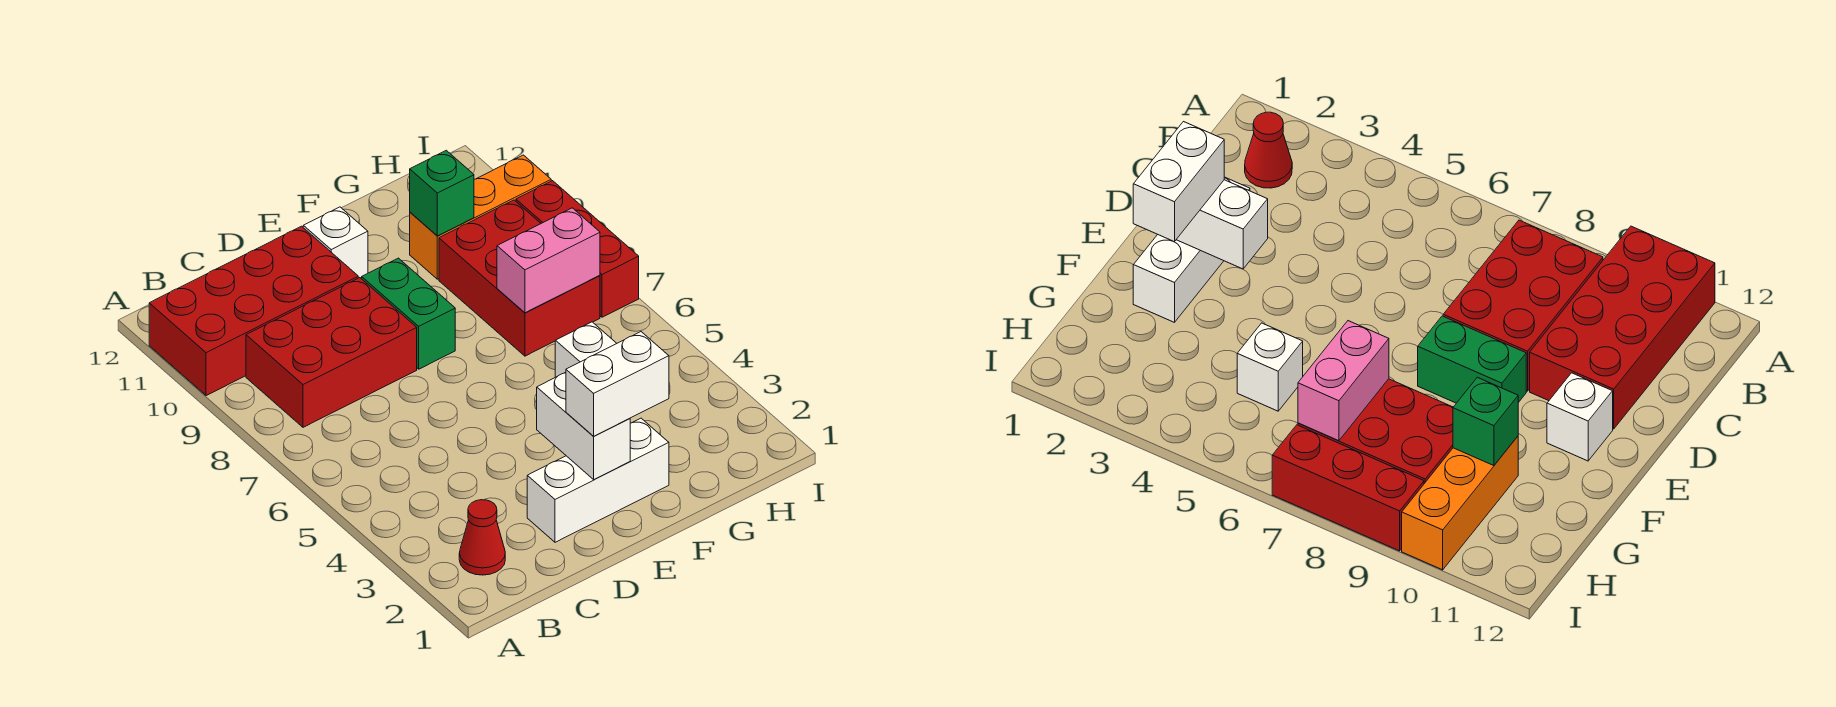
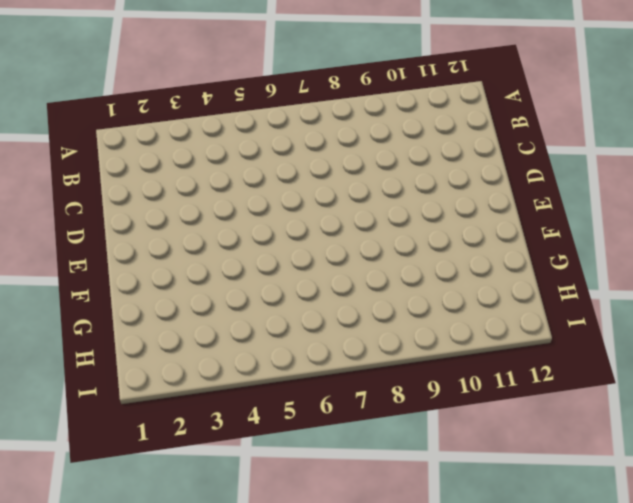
none -> red brick A10:D11 level 1
none -> red cone B2 level 1
none -> red brick B8:D9 level 1

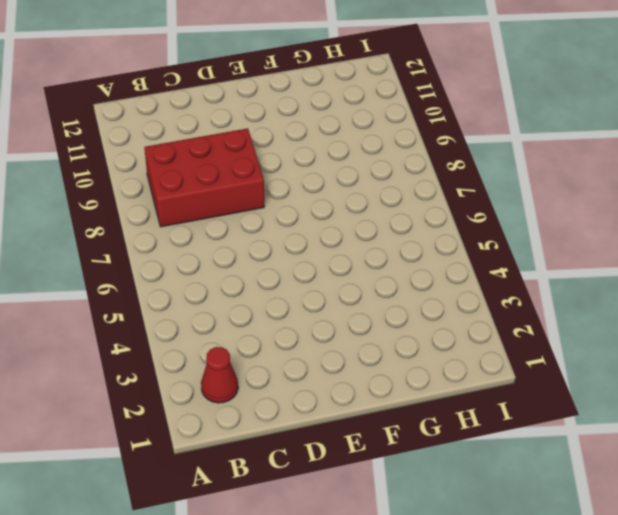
none -> red brick A10:D11 level 1
none -> white brick D2:F2 level 1
none -> green brick E8:E9 level 1

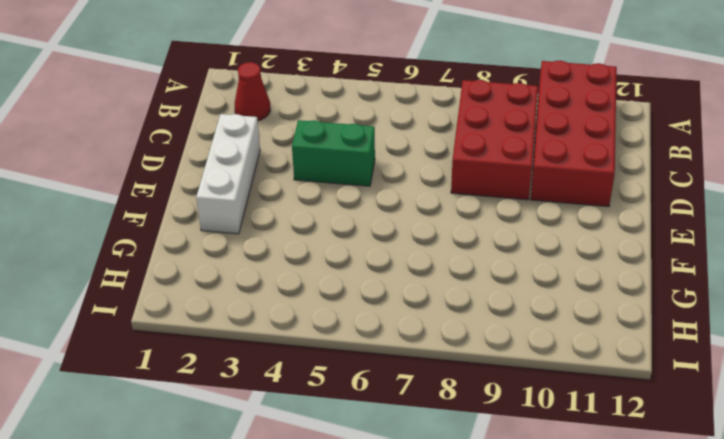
green brick D4:D5 level 1 -> green brick E8:E9 level 1
none -> white brick E11 level 1
none -> white brick G5 level 1
none -> red brick G7:H9 level 1

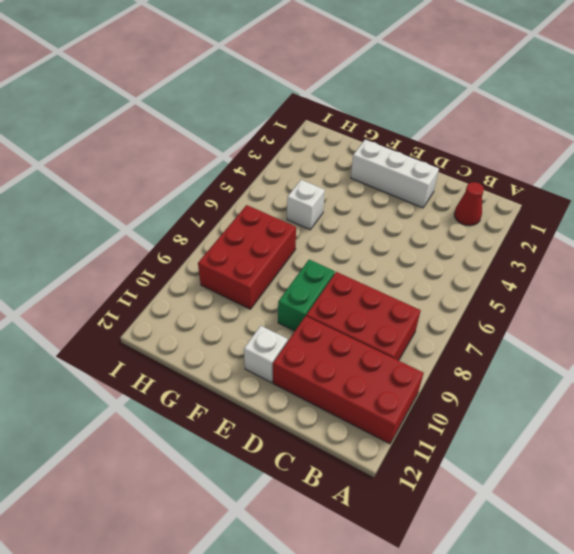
none -> orange brick G10:I10 level 1
none -> red brick I7:I9 level 1
none -> white brick E2:E3 level 2

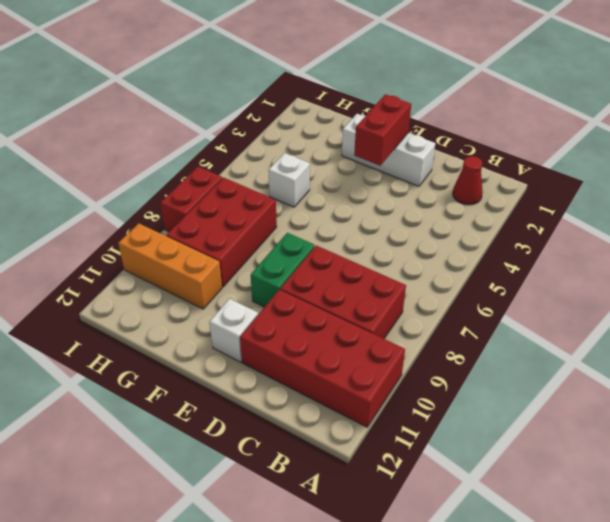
red brick E2:E3 level 2 -> white brick E2:E3 level 2
red brick I7:I8 level 1 -> red brick I7:I9 level 1
none -> pink brick G7:H7 level 2
none -> green brick G10 level 2
none -> white brick E2:F2 level 3

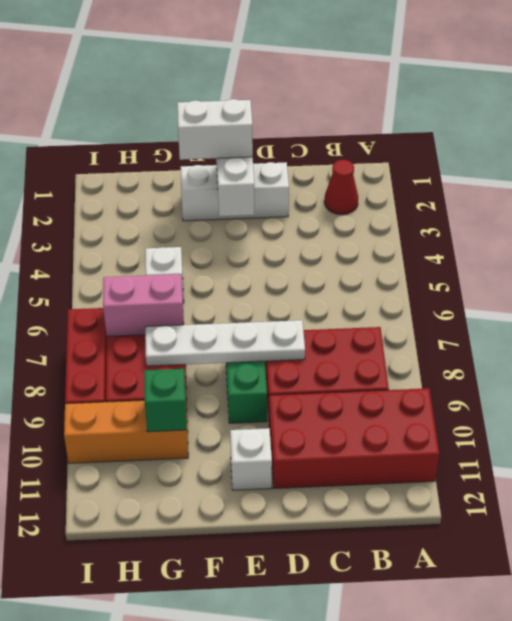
white plate D8:G8 level 2 -> none

